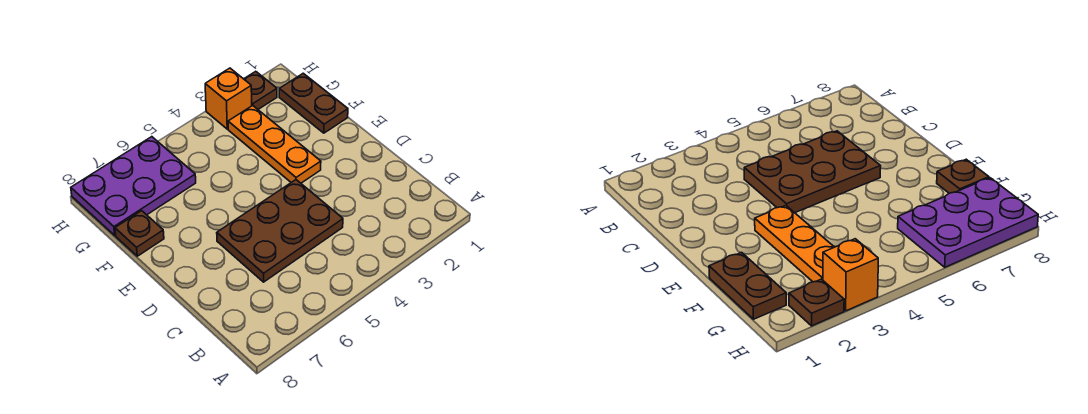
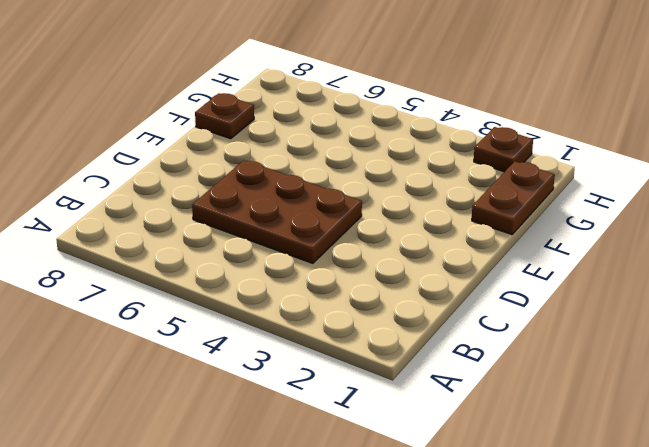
none -> orange plate E3:G3 level 1
none -> purple plate G6:H8 level 1

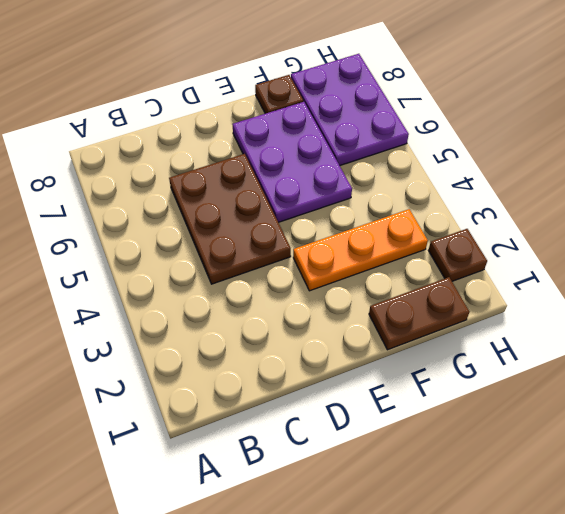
purple plate E5:F7 level 1 -> none
none -> orange brick H3 level 1

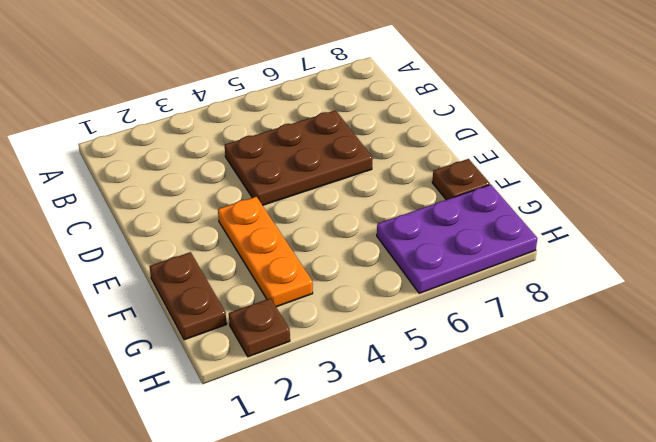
none -> orange brick H3 level 1

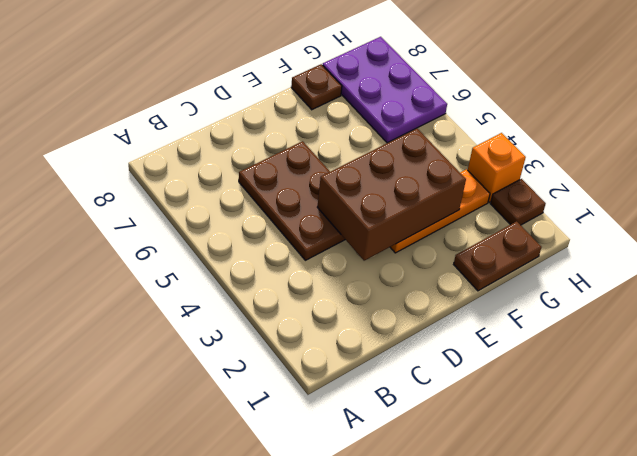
brown brick D3:F4 level 2 -> none

